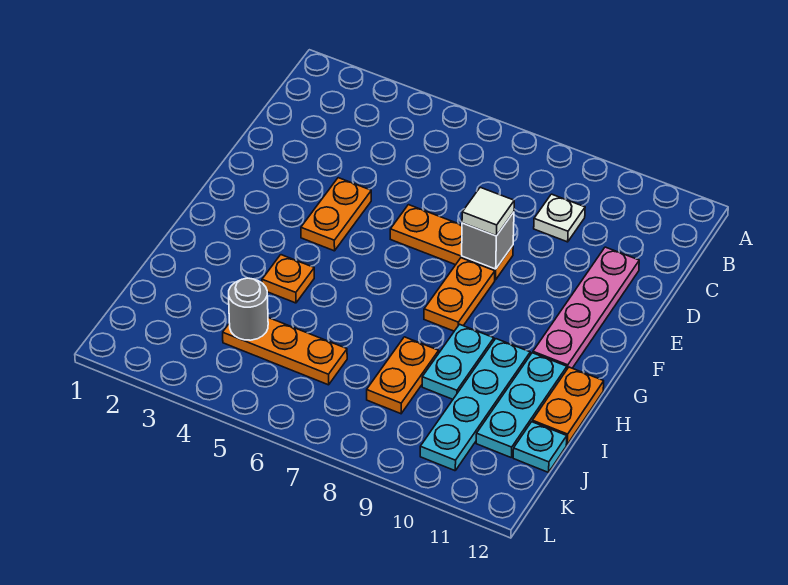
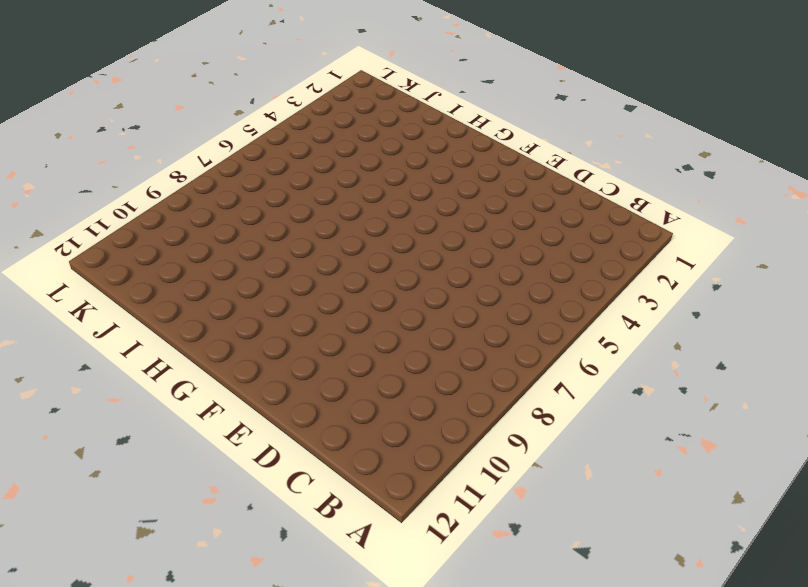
none -> white plate C9 level 1
none -> pink plate D11:G11 level 1
none -> orange plate E4:F4 level 1

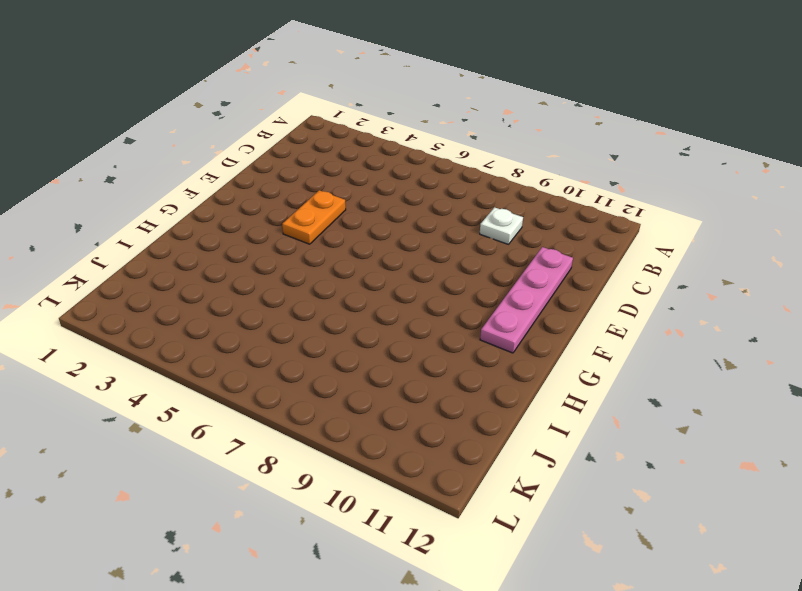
none -> orange plate E6:E8 level 1
none -> orange plate F8:G8 level 1
none -> orange plate H4 level 1

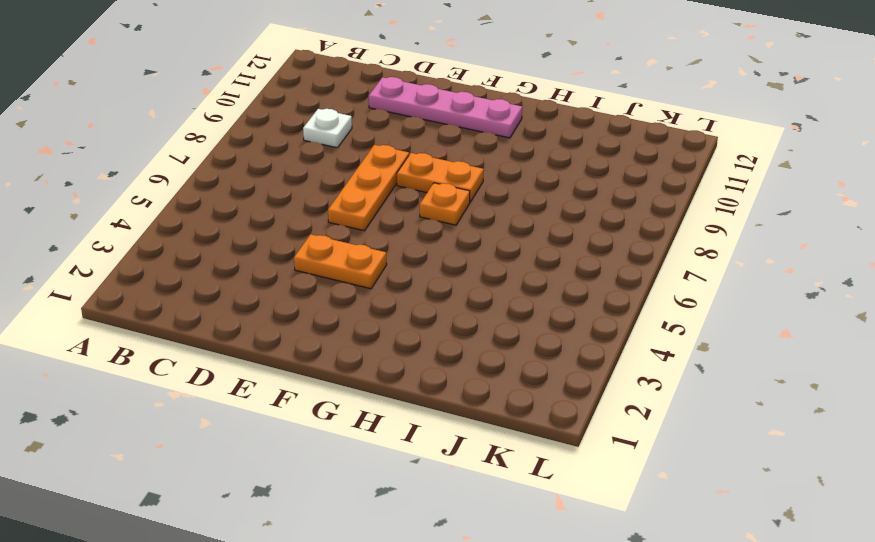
orange plate G7 level 1 -> orange plate H4 level 1
none -> cyan plate H9:I9 level 1
none -> cyan plate H10:K10 level 1
none -> cyan plate H11:J11 level 1

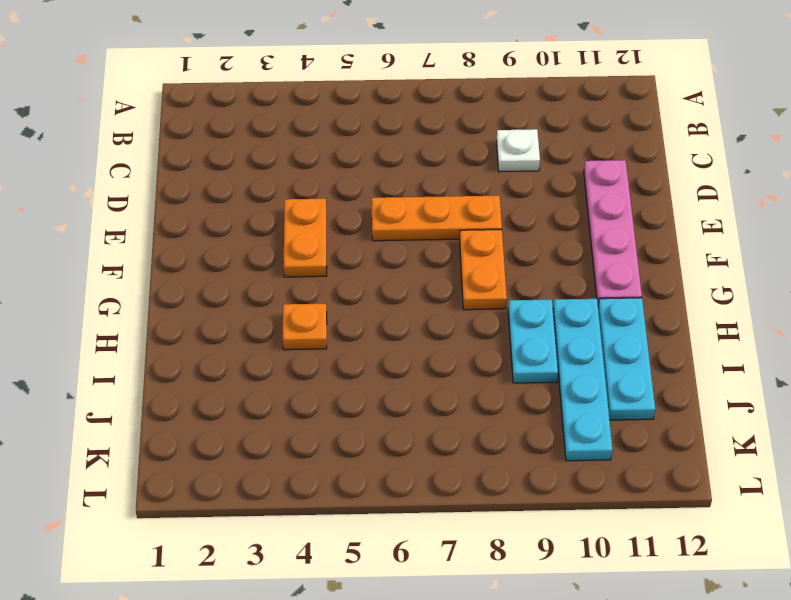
none -> orange plate H12:I12 level 1
none -> orange plate I8:J8 level 1
none -> orange plate J4:J6 level 1

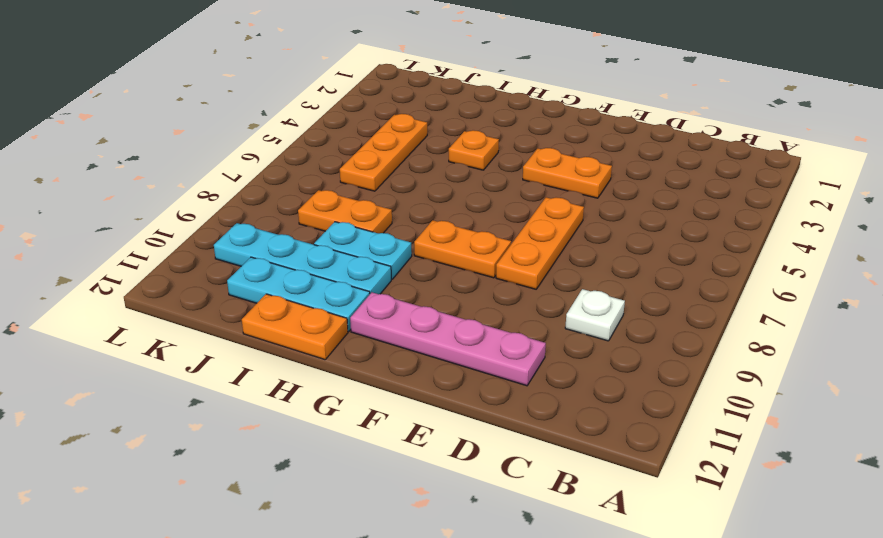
none -> cyan plate J12 level 1
none -> grey brick E8 level 2
none -> grey round brick J4 level 2

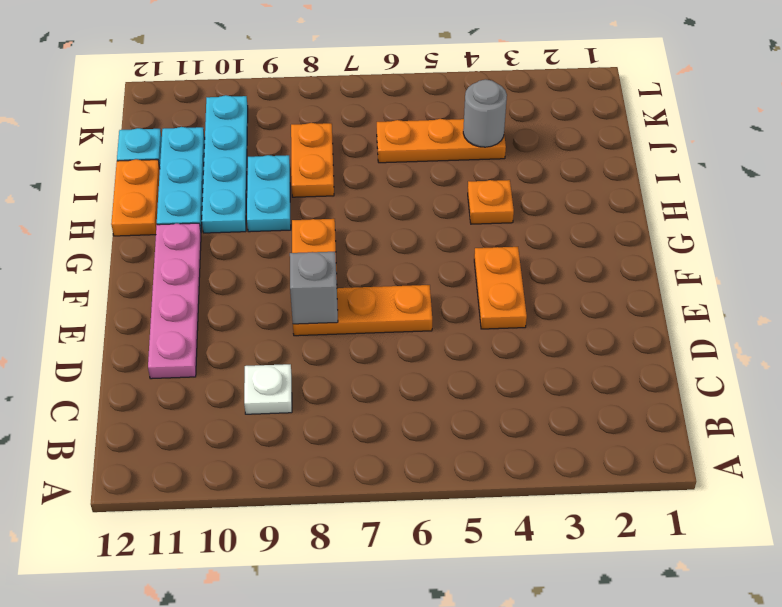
none -> white tile E8 level 3

